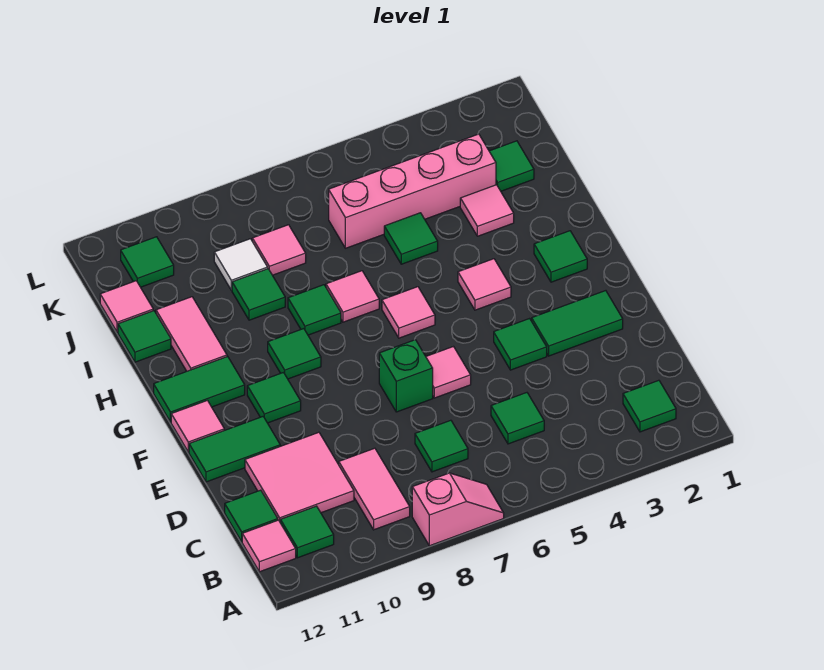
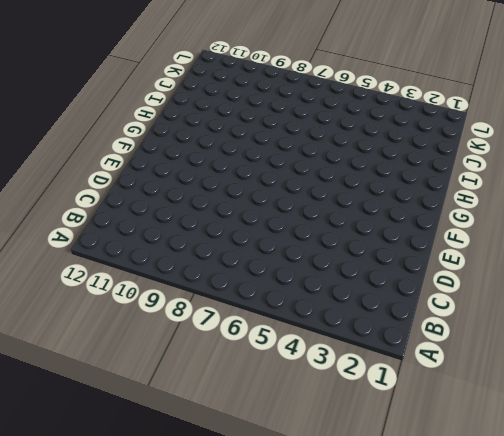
none -> pink slope A7:A8 level 1 top 8
none -> green tile B2 level 1
none -> pink tile B9:C9 level 1
none -> green tile B11 level 1

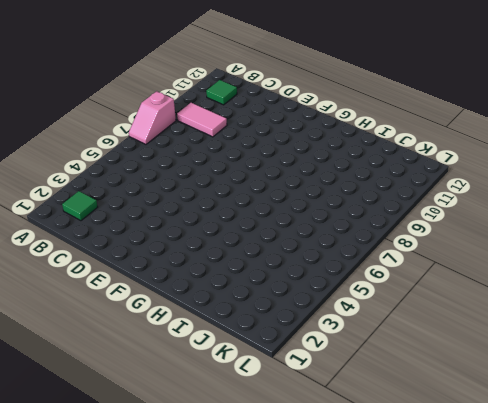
none -> pink tile B12 level 1
none -> green tile C5 level 1
none -> green tile C7 level 1
none -> pink tile C10:D11 level 1

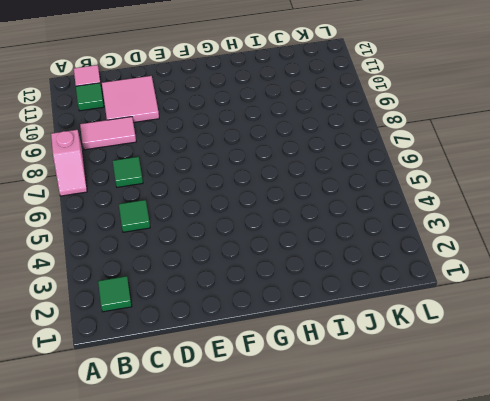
none -> green tile C12 level 1
none -> green tile E2:E3 level 1
none -> green tile E4 level 1
none -> pink tile E6 level 1

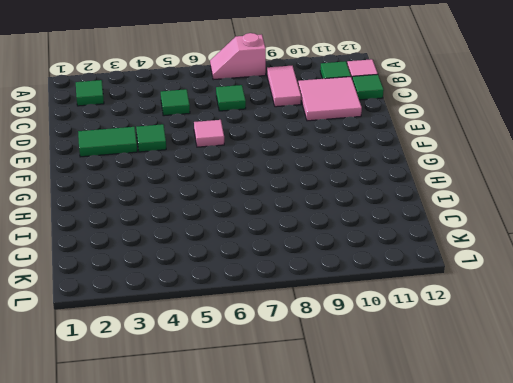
none -> green brick E7 level 1
none -> green tile E11:E12 level 1
none -> green tile F10 level 1
none -> pink tile F12 level 1

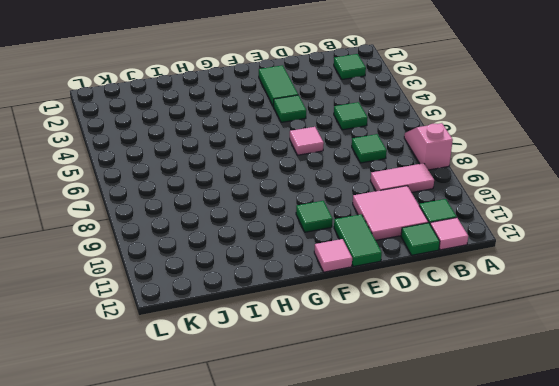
none -> green brick E7 level 1
none -> green tile G2 level 1
none -> pink tile G4 level 1
none -> pink tile G6 level 1

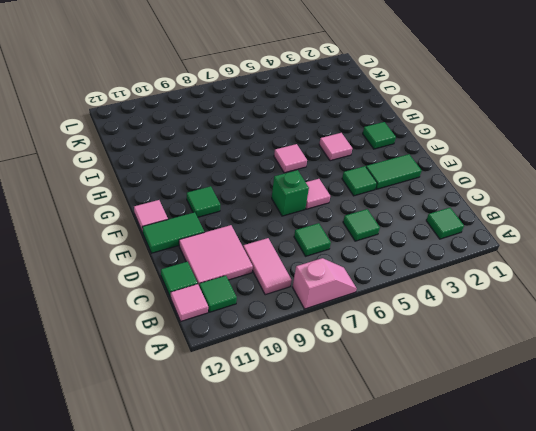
none -> green tile G9 level 1
none -> green tile G11:G12 level 1
none -> pink tile H7 level 1
none -> green tile H8 level 1

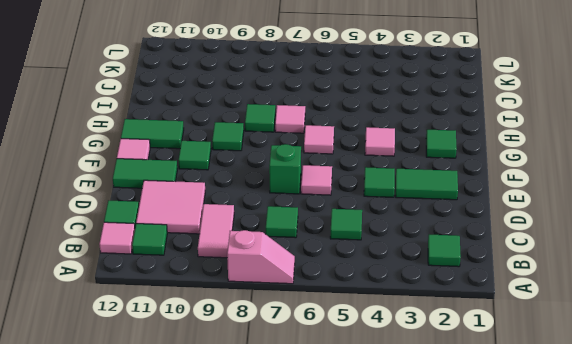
none -> pink tile H11:I11 level 1
none -> pink tile I3 level 1
none -> green tile I5 level 1
none -> green tile I9 level 1

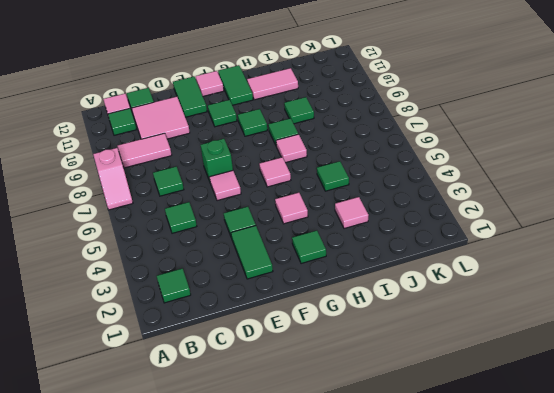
none -> green tile I12 level 1
none -> green tile J2 level 1
none -> pink brick J3:J6 level 1
none -> pink tile J8 level 1

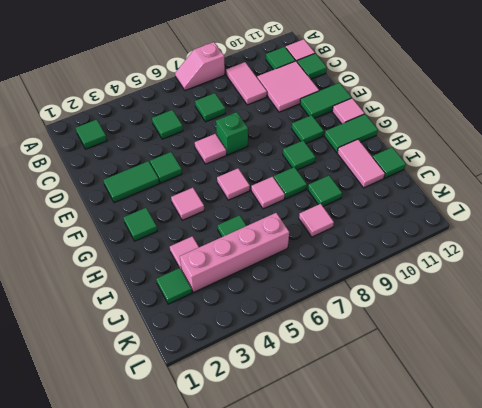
none -> white tile J9 level 1
none -> pink tile J12 level 1
none -> green tile K11 level 1

